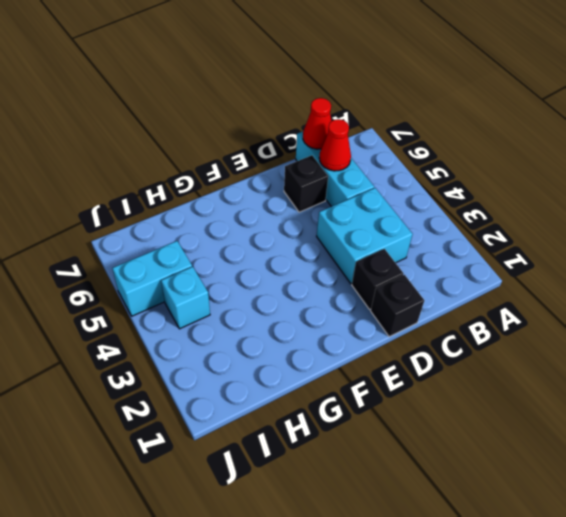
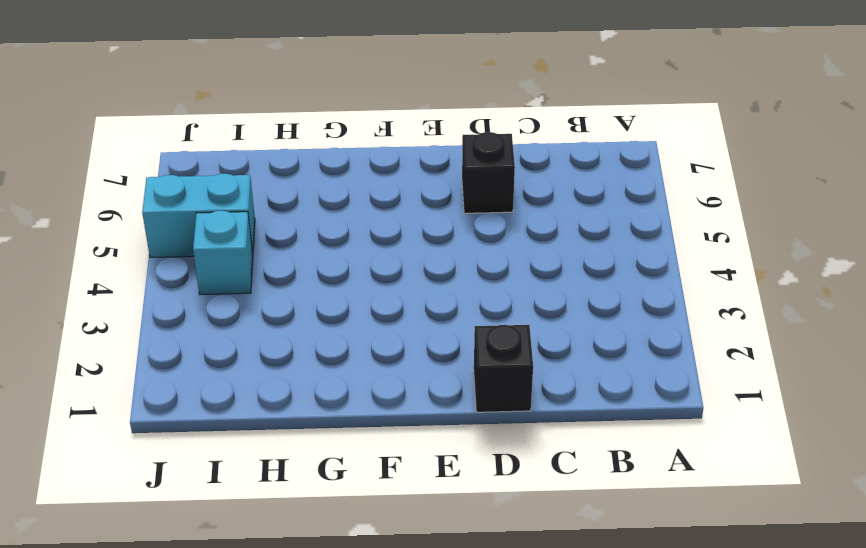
none -> cyan brick C3:D4 level 1
none -> cyan brick C5:C7 level 1

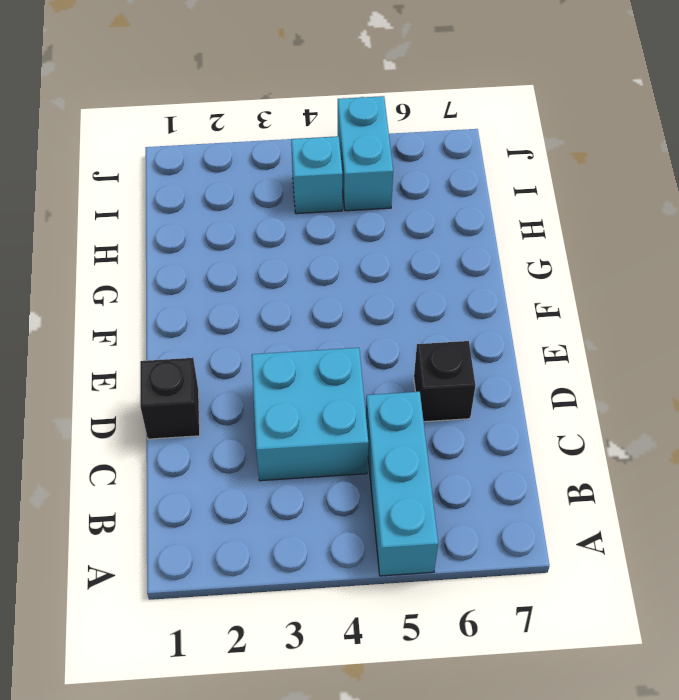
cyan brick A5:C5 level 1 -> cyan brick C5:C7 level 1
none -> black brick D2 level 1
none -> red cone C6 level 2

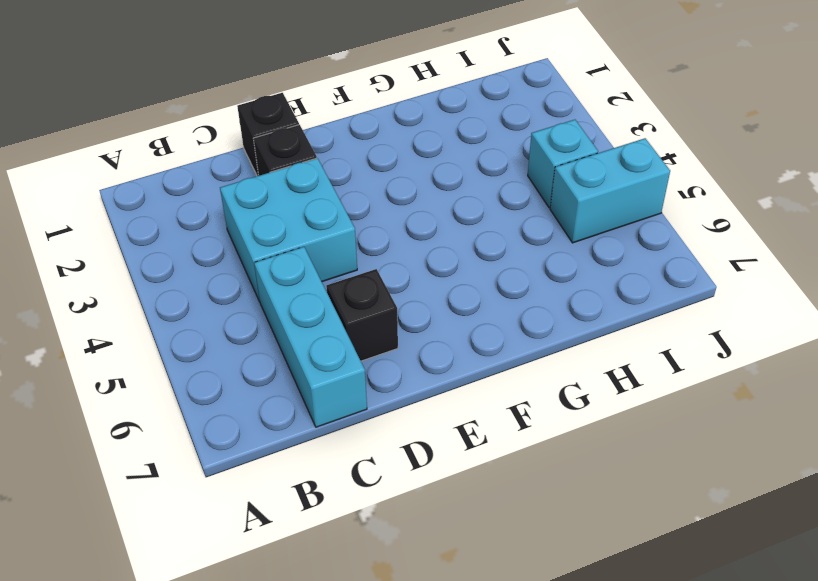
none -> red cone C6 level 2
none -> red cone C7 level 2

